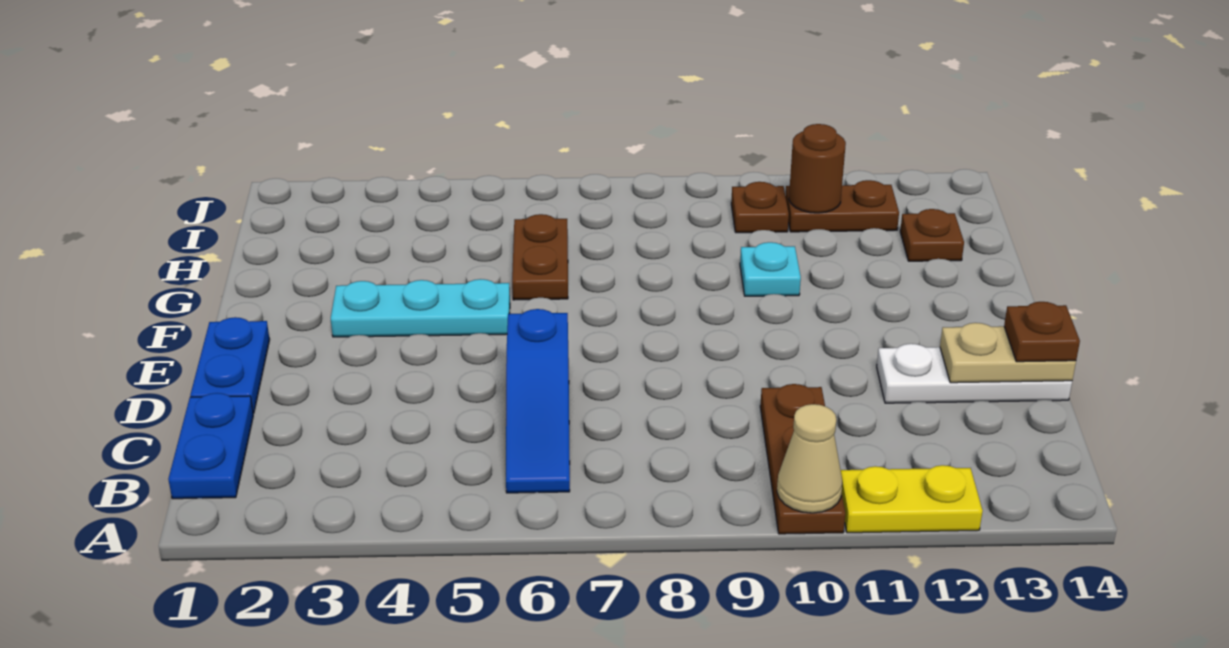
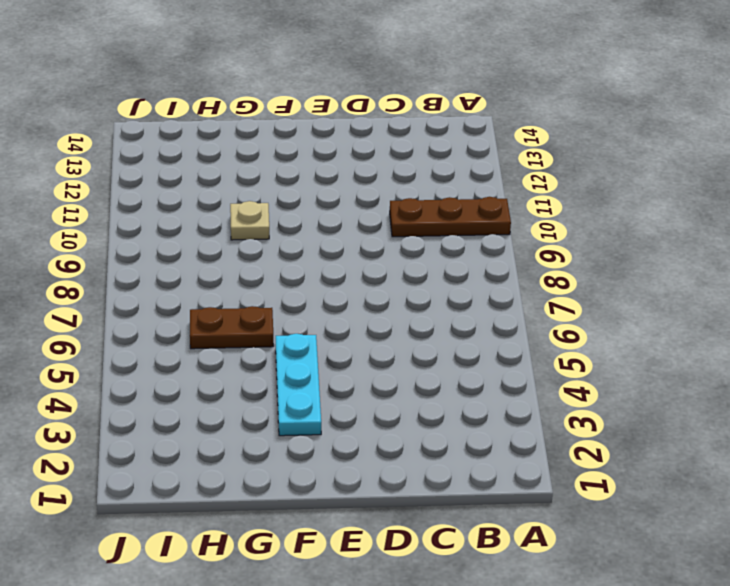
tan plate G10 level 1 -> cyan plate G10 level 1
none -> yellow plate A11:A12 level 1
none -> blue plate B1:C1 level 1
none -> blue slope B6:D6 level 1 top D

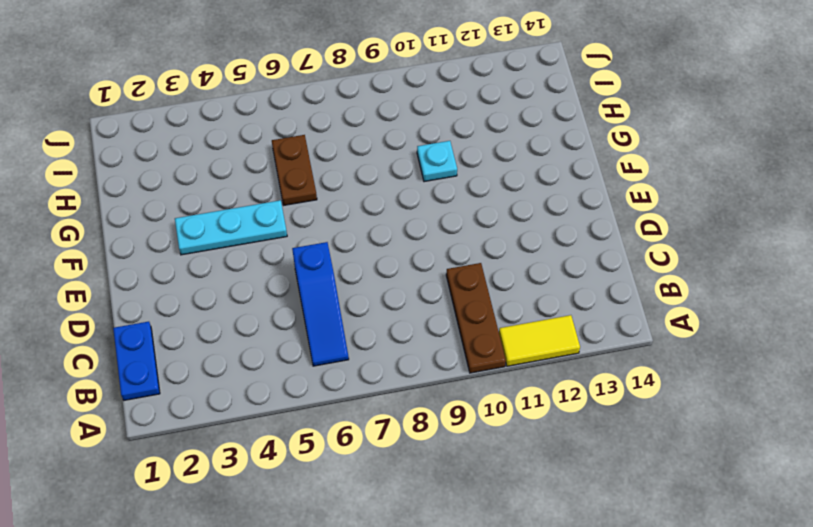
yellow tile A11:A12 level 1 -> yellow plate A11:A12 level 1
none -> blue plate D1:E1 level 1
none -> white plate D12:D14 level 1
none -> brown plate H13 level 1

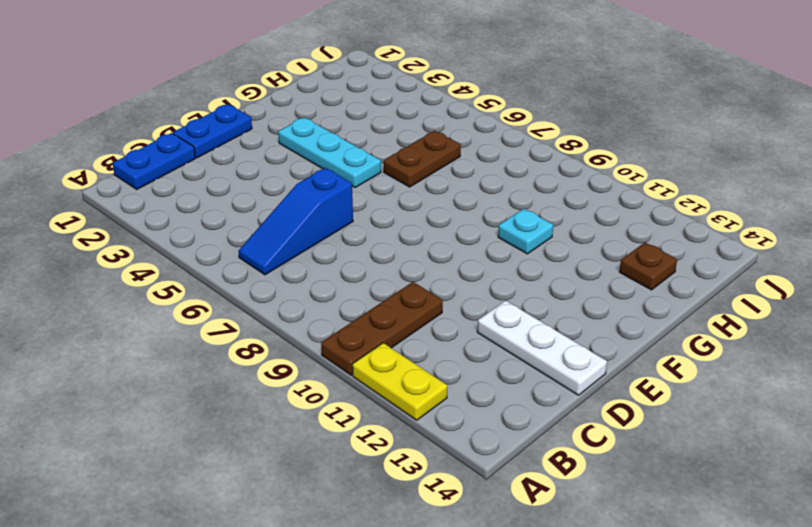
none -> brown plate I10 level 1
none -> brown plate I11:I12 level 1
none -> tan cone A10 level 2

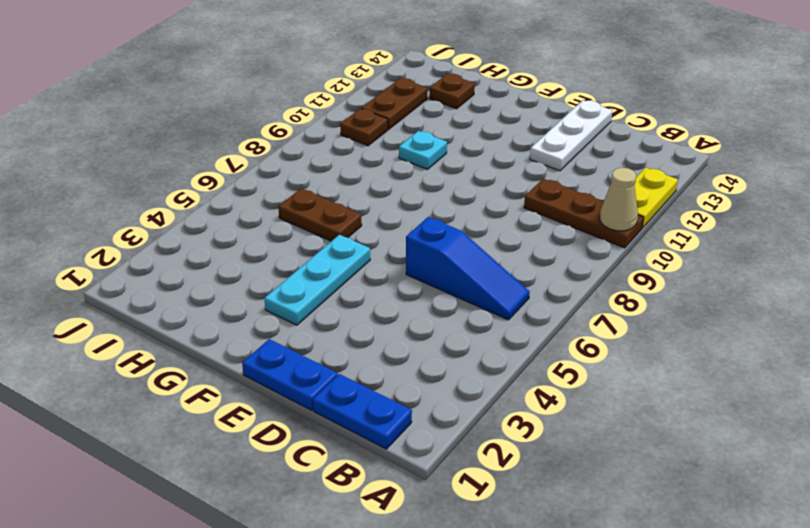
none -> tan plate D13:D14 level 2
none -> brown round brick I11 level 2
none -> brown plate D14 level 3

